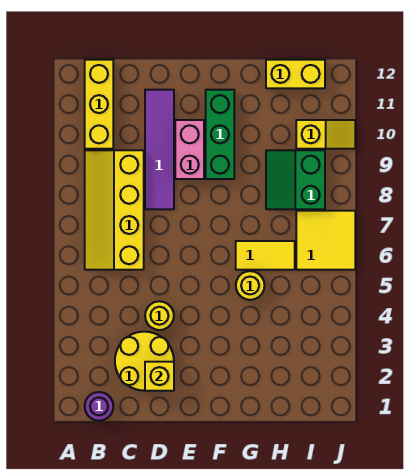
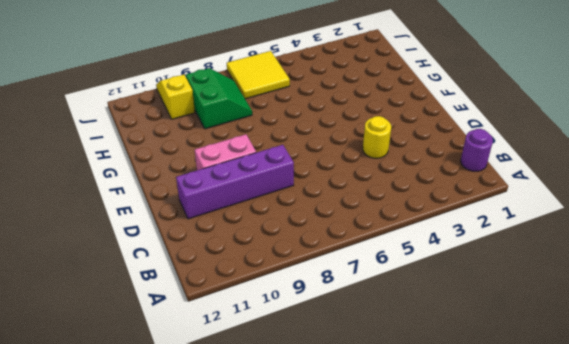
purple brick D8:D11 level 1 -> purple tile D8:D11 level 1
green slope H8:I9 level 1 top 9 -> green slope H8:I9 level 1 top I
none -> yellow slope B6:C9 level 1 top C
none -> yellow brick B10:B12 level 1
none -> yellow round brick C2:D3 level 1

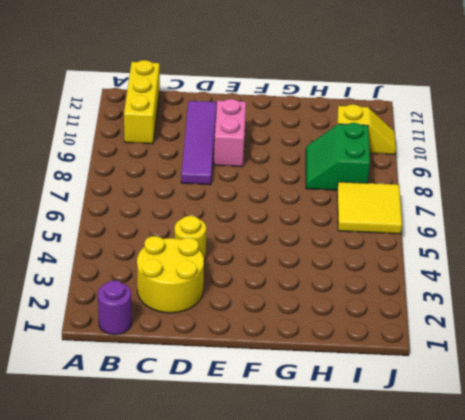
none -> yellow slope B6:C9 level 1 top C
none -> green brick F9:F11 level 1
none -> yellow round brick G5 level 1

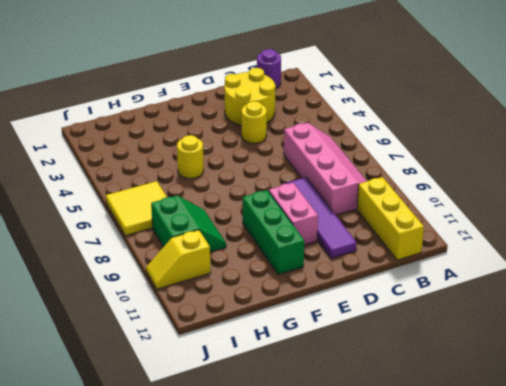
pink slope B6:C9 level 1 top C -> yellow slope B6:C9 level 1 top C
none -> yellow tile G6:H6 level 1
none -> yellow brick H12:I12 level 1
none -> yellow brick D2 level 2

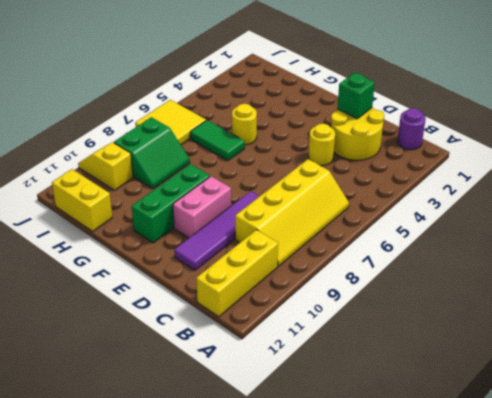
green brick D2 level 2 -> yellow brick D2 level 2
green tile G6:H6 level 1 -> yellow tile G6:H6 level 1

